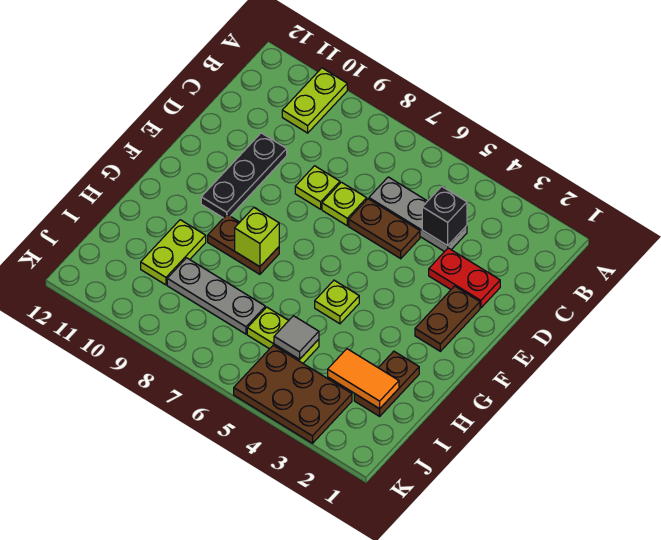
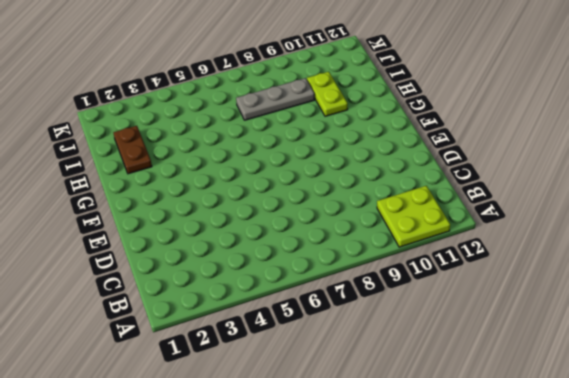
lime plate A10:B11 level 1 -> lime plate A10:B10 level 1
none -> grey plate C4:C6 level 1
none -> red plate D2:D3 level 1
none -> brown plate D5:D6 level 1

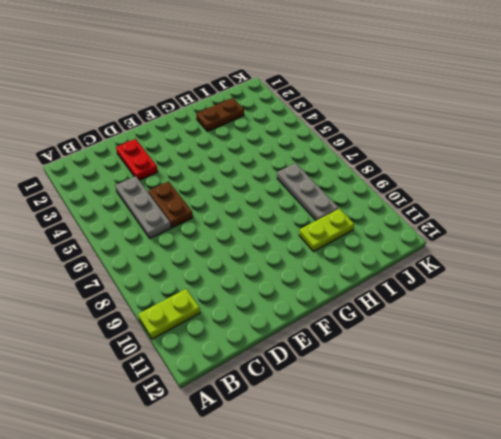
none -> lime plate D7 level 1
none -> lime plate D8 level 1
none -> black plate D10:F10 level 1

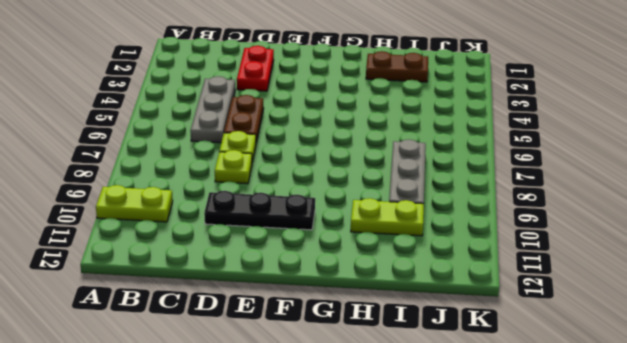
none -> brown plate E2:F2 level 1
none -> lime plate G5 level 1
none -> brown plate G8:G9 level 1

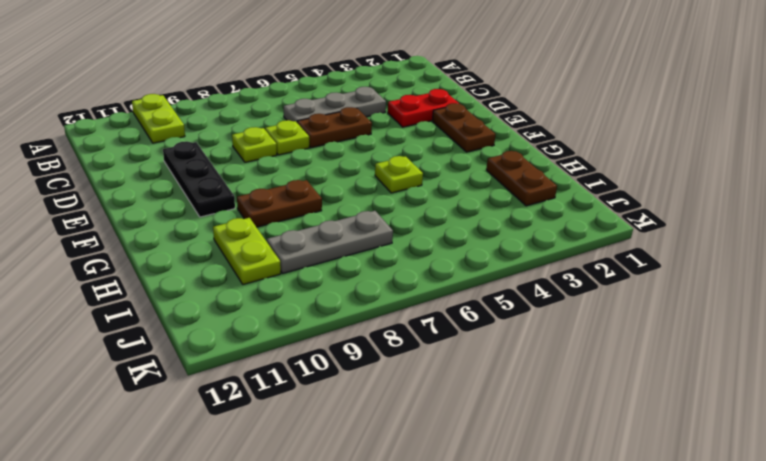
none -> lime plate I5:I6 level 1
none -> brown plate J3:K5 level 1
none -> black brick C4 level 2

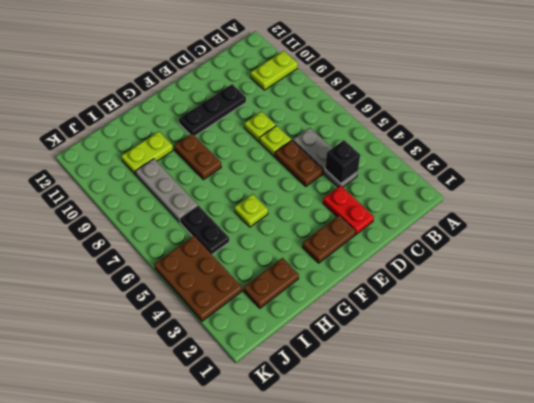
black plate I5:I6 level 1 -> lime plate I5:I6 level 1
none -> lime brick G8 level 2
none -> orange tile I2:I3 level 2
none -> grey tile I5 level 2

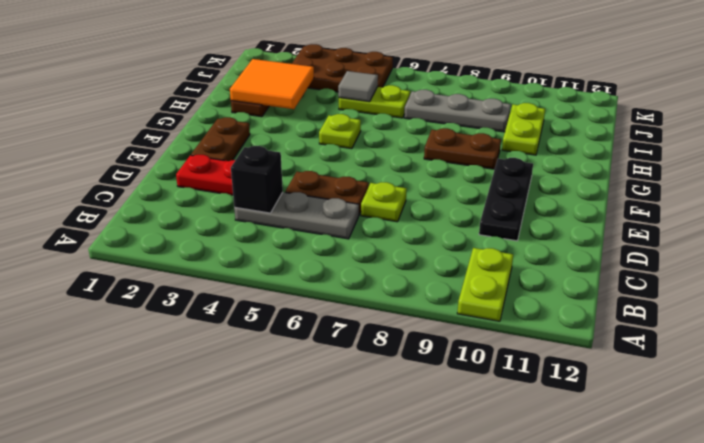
orange tile H2:I3 level 2 -> orange tile I2:I3 level 2
none -> lime plate D8 level 1
none -> lime brick G8 level 2

